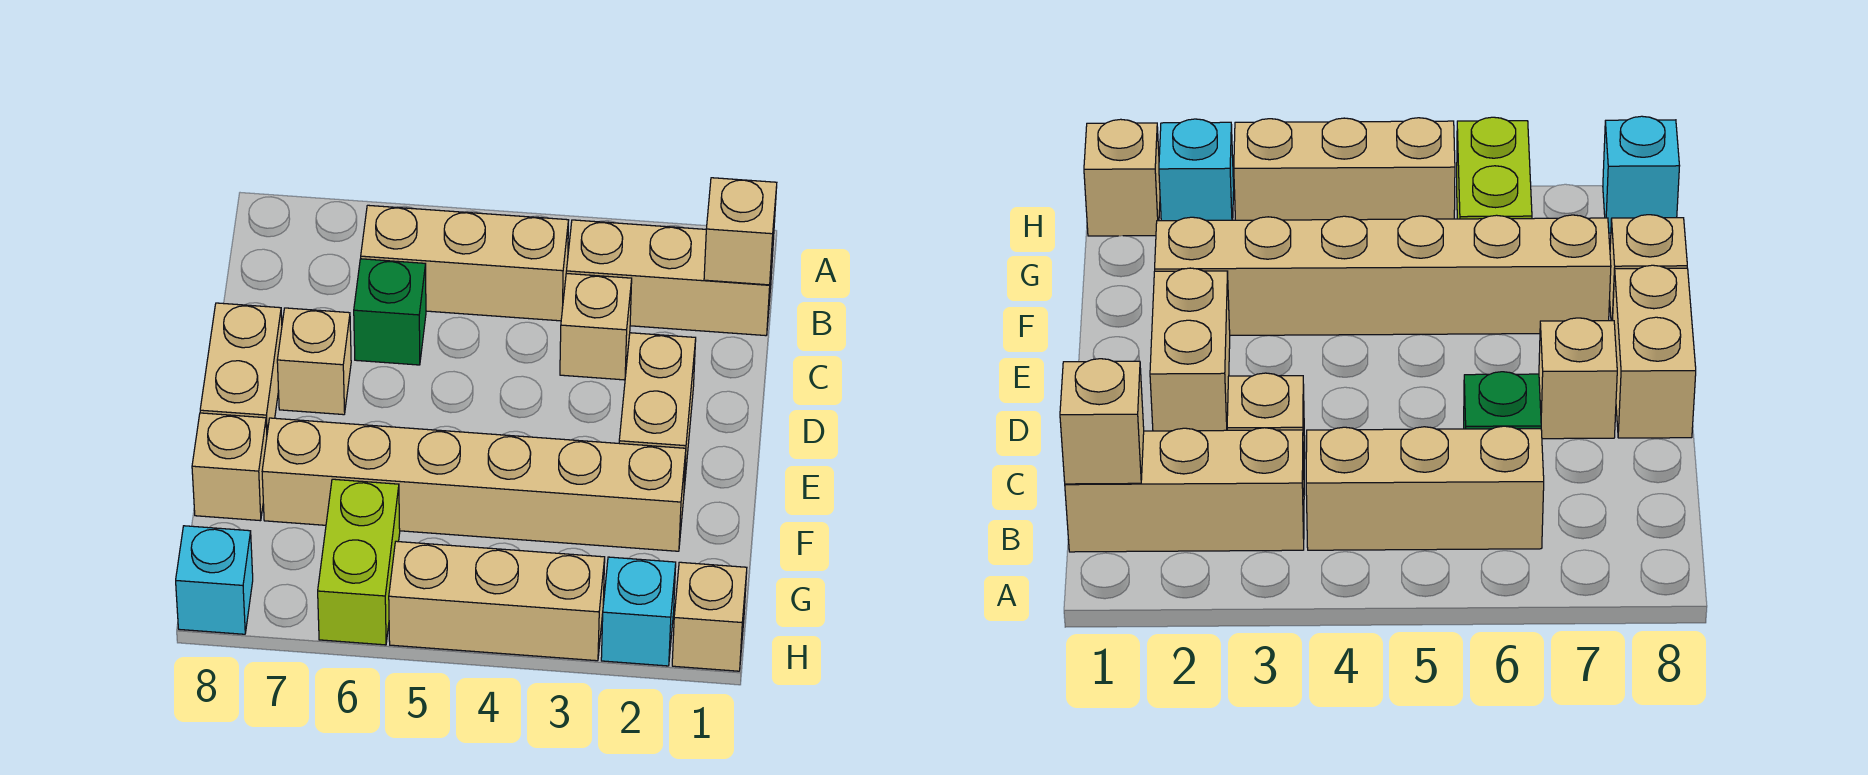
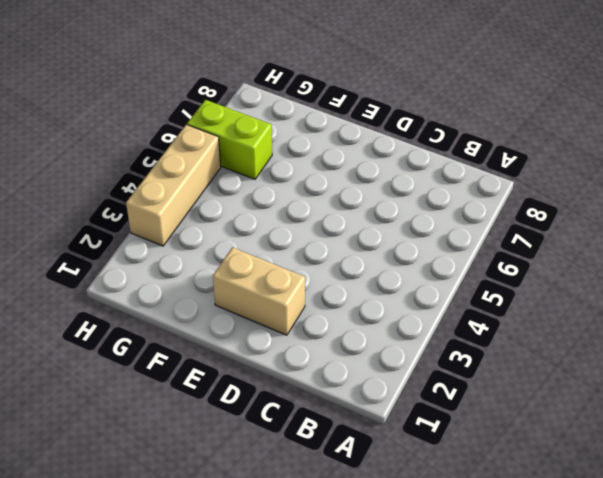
none -> tan brick B1:B3 level 1
none -> tan brick B4:B6 level 1
none -> tan brick C3 level 1

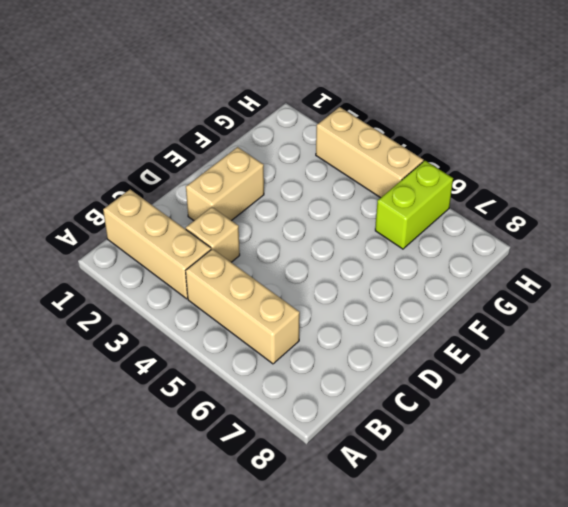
none -> green brick C6 level 1
none -> tan brick D7 level 1
none -> tan brick D8:E8 level 1

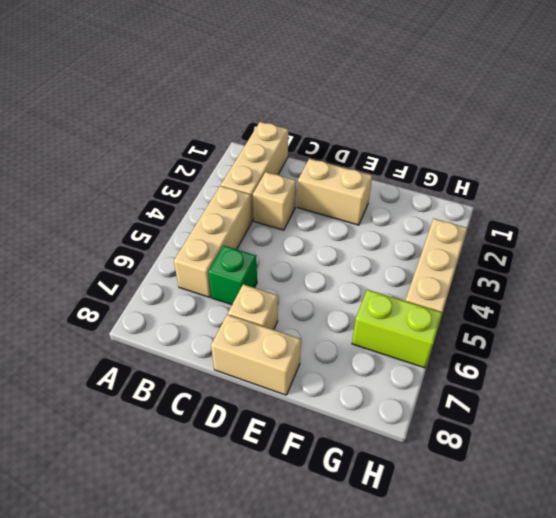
none -> tan brick F2:F7 level 1
none -> tan brick F8 level 1
none -> tan brick H1 level 1

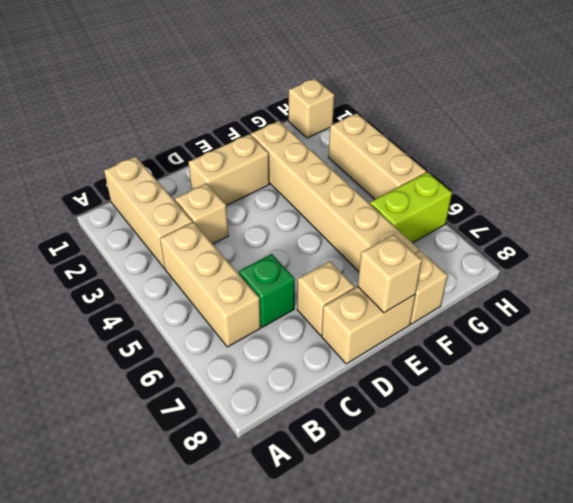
tan brick E8 level 2 -> tan brick B1 level 2
none -> cyan brick H2 level 1
none -> cyan brick H8 level 1

